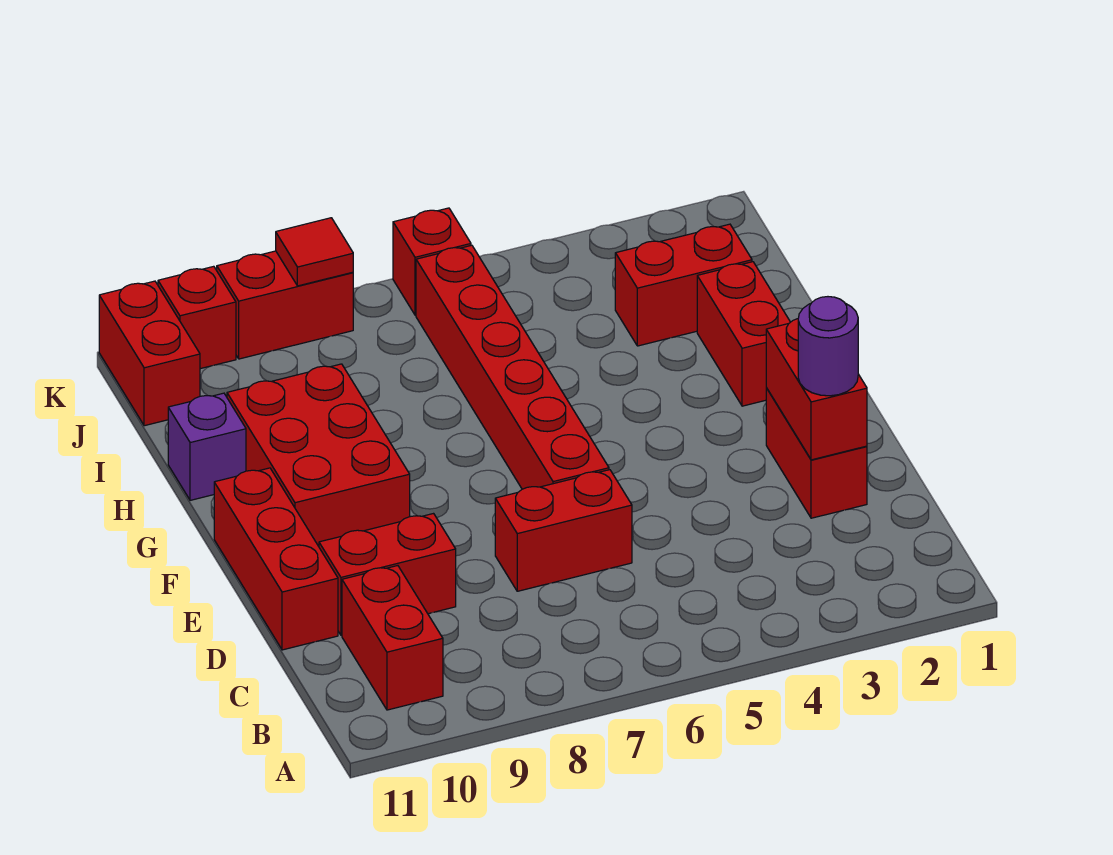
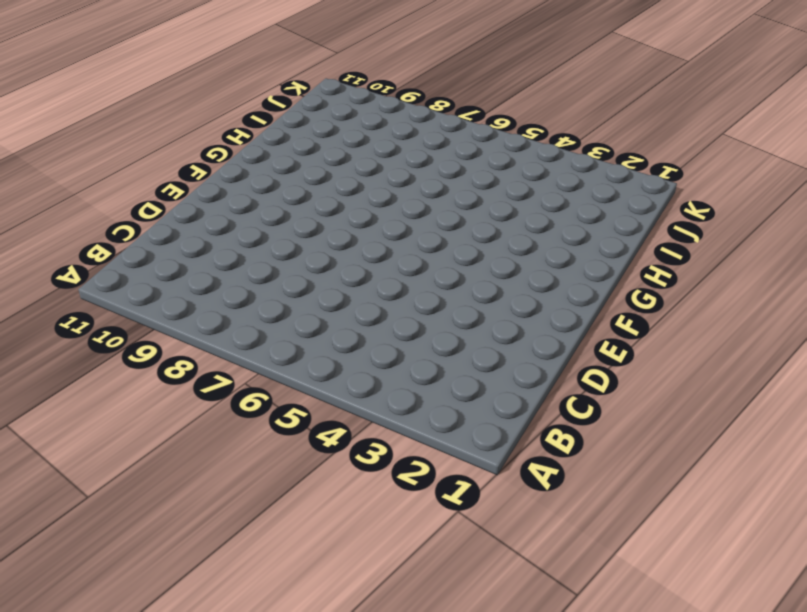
none -> red brick B10:C10 level 1
none -> red brick D2:E2 level 1
none -> red brick D6:D7 level 1

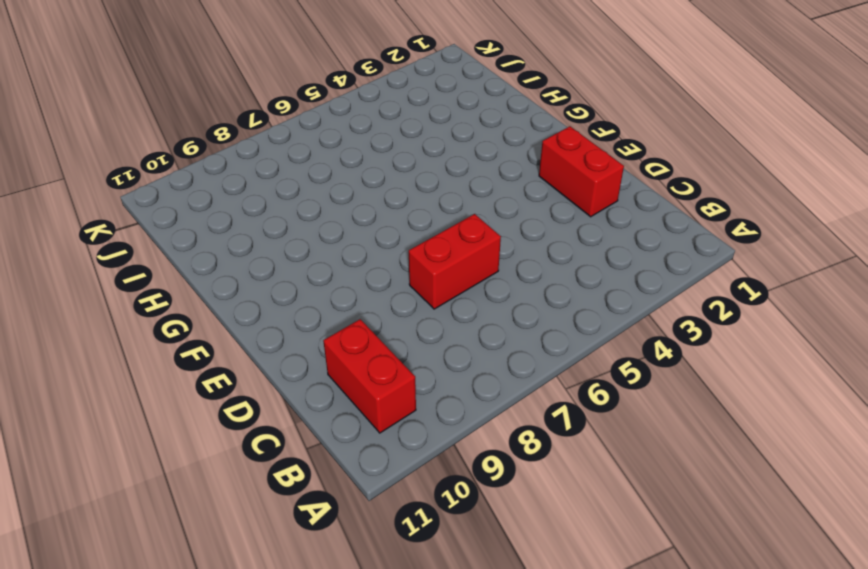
none -> red brick D9:D10 level 1
none -> red brick D11:F11 level 1
none -> red brick E6:J6 level 1

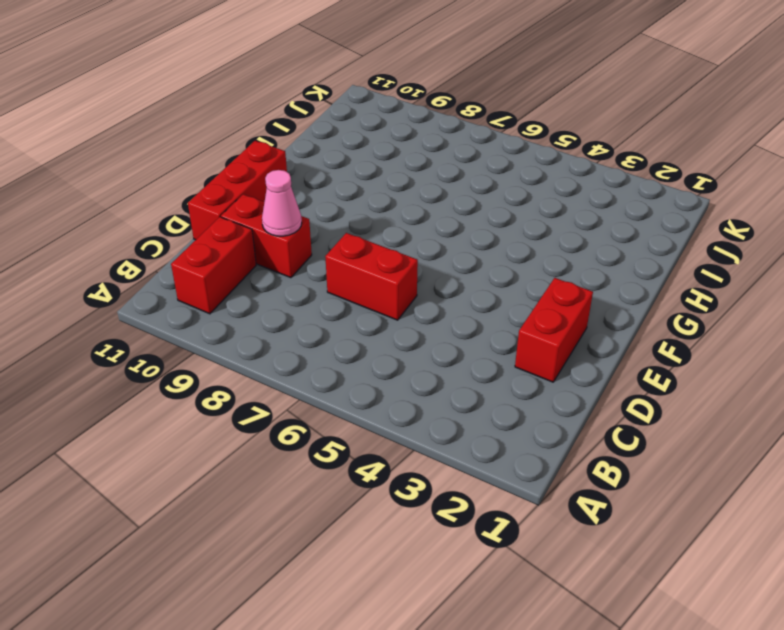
pink cone D9 level 2 -> none
none -> red brick E6:J6 level 1
none -> red brick F9:H10 level 1
none -> red brick G2:H2 level 1

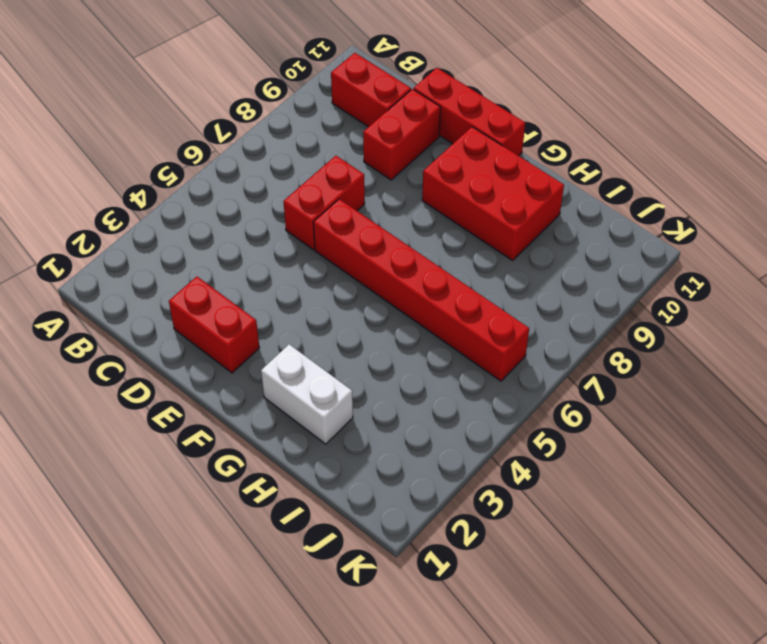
white brick G2:H2 level 1 -> red brick G2:H2 level 1
none -> purple brick H11 level 1
none -> red brick I2:I3 level 1
none -> red brick J11:K11 level 1

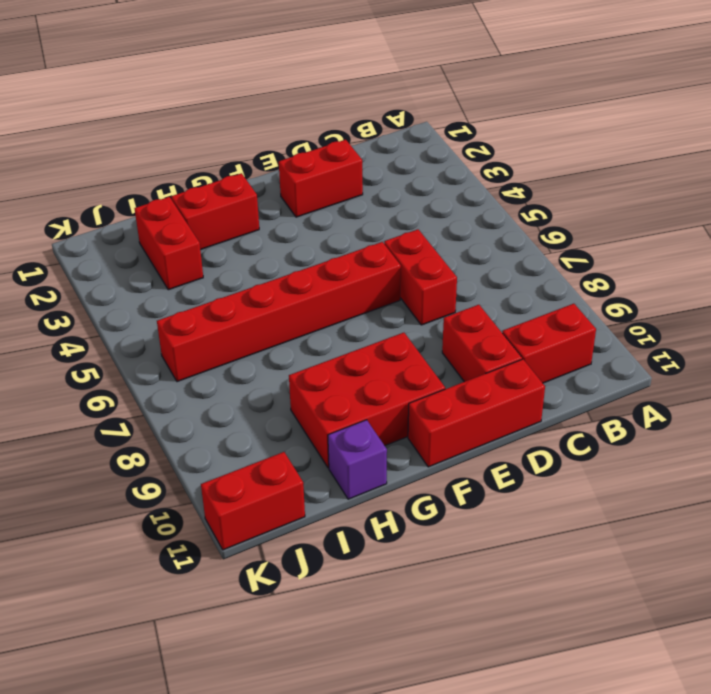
none -> red brick K6 level 1
none -> red brick K8:K9 level 1
none -> red brick K10 level 1

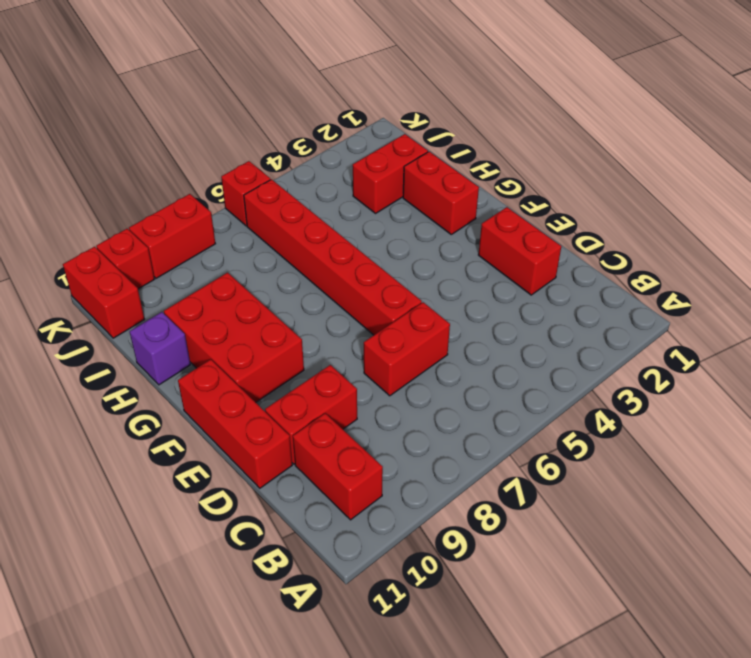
none -> red brick D2:E2 level 2
none -> red tile K8 level 2
none -> purple round brick D2 level 3

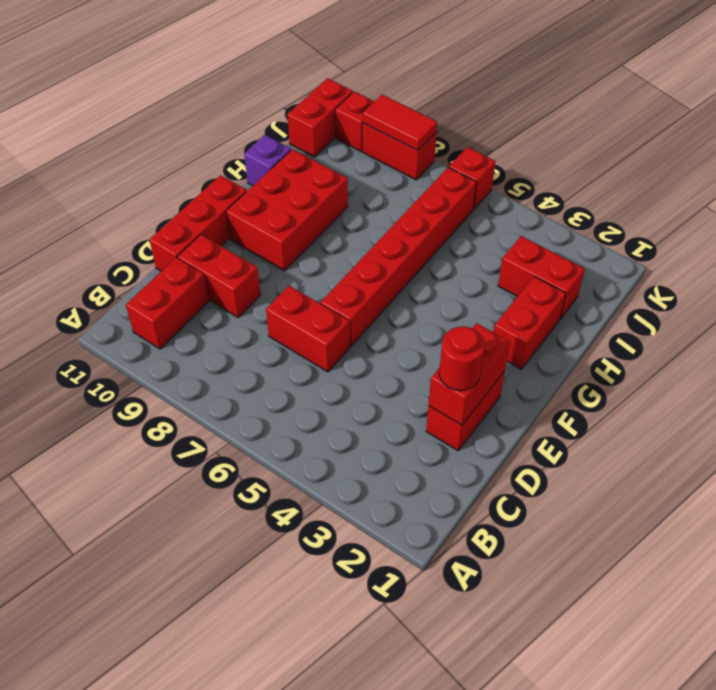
red round brick D2 level 3 -> purple round brick D2 level 3
red tile K8:K9 level 2 -> red tile K8 level 2

